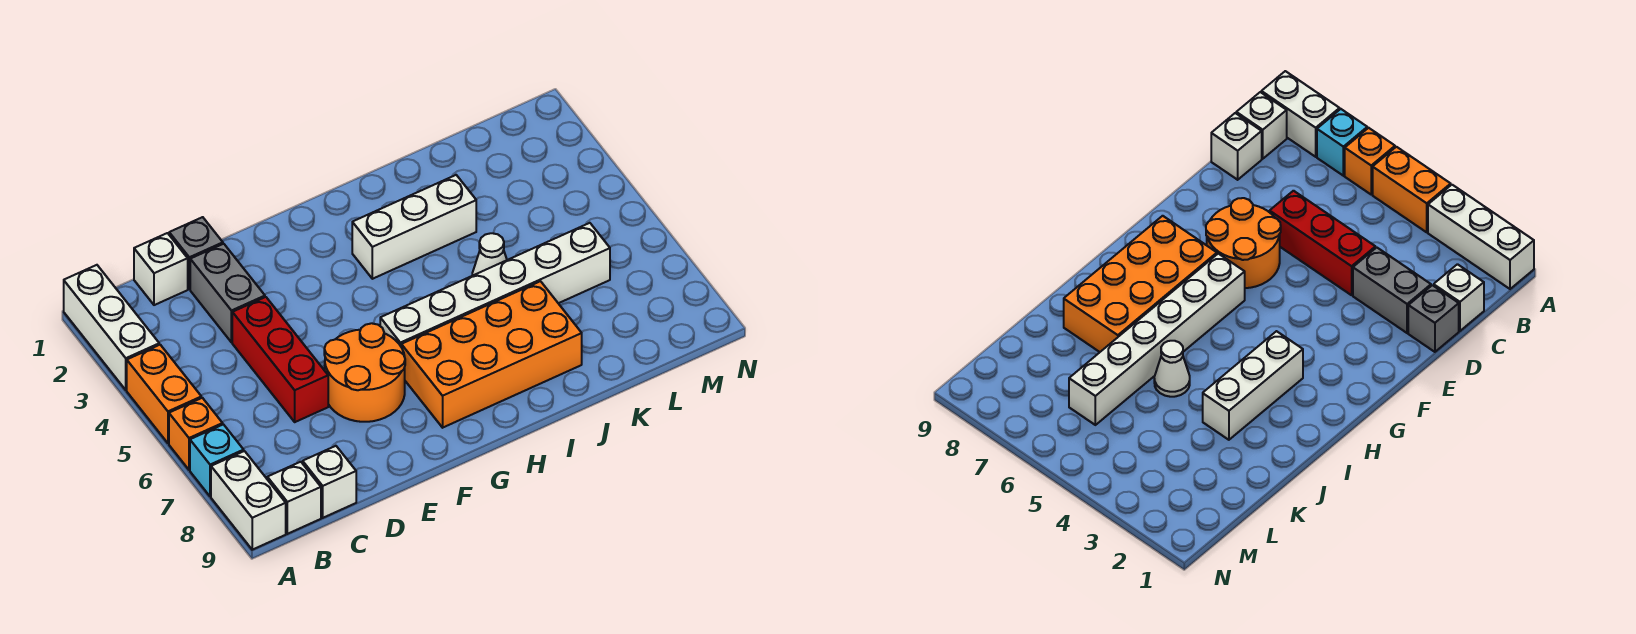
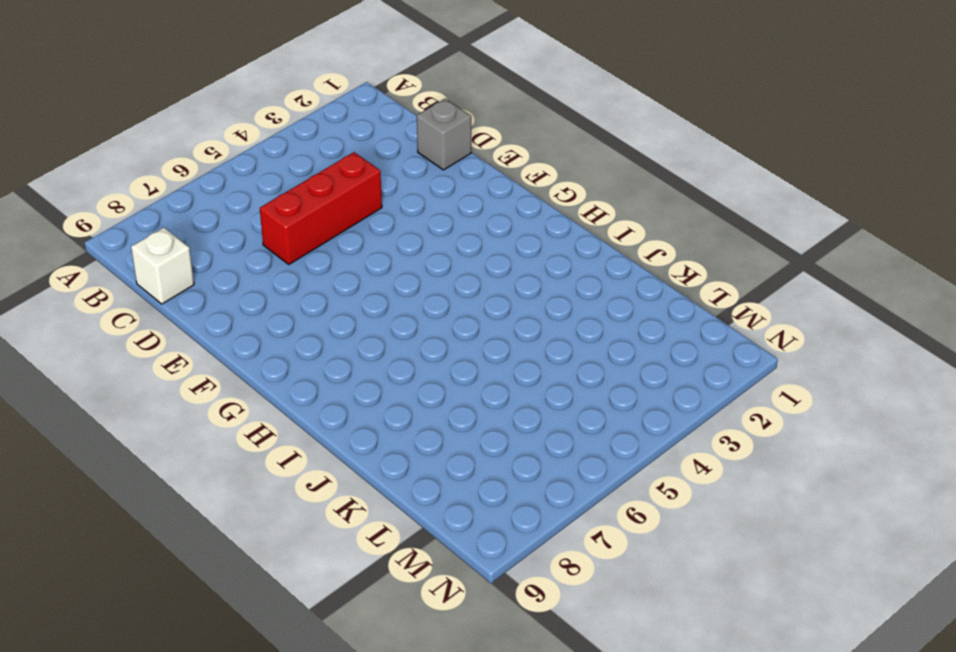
none -> white brick A1:A3 level 1
none -> orange brick A4:A5 level 1
none -> orange brick A6 level 1

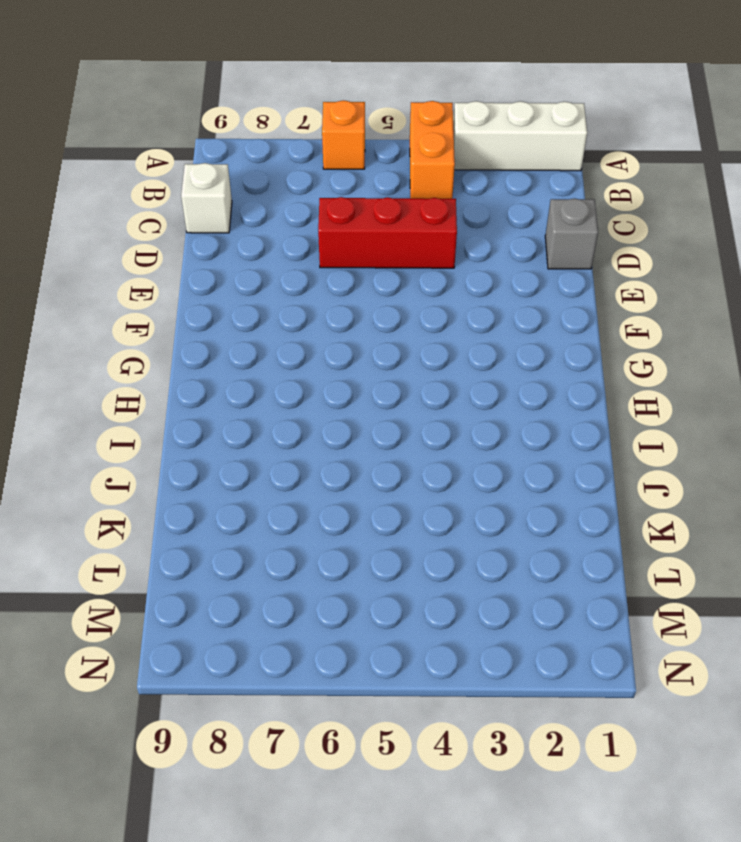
orange brick A4:B4 level 1 -> orange brick A4:A5 level 1
none -> cyan brick A7 level 1
none -> white brick A8:A9 level 1
none -> white brick B9 level 1

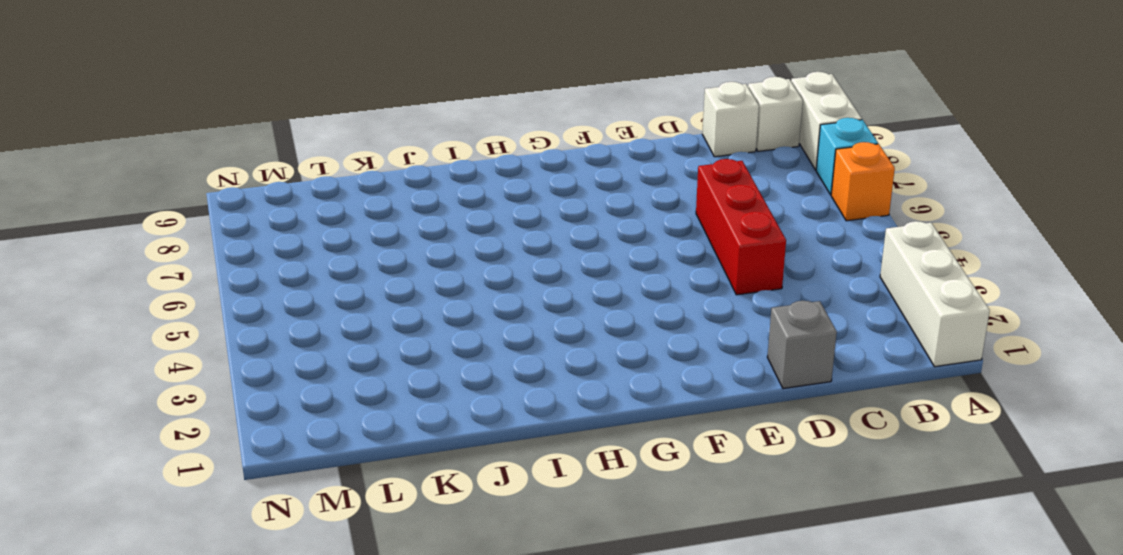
none -> orange brick A4:A5 level 1
none -> white brick C1 level 1
none -> grey brick D2:D3 level 1

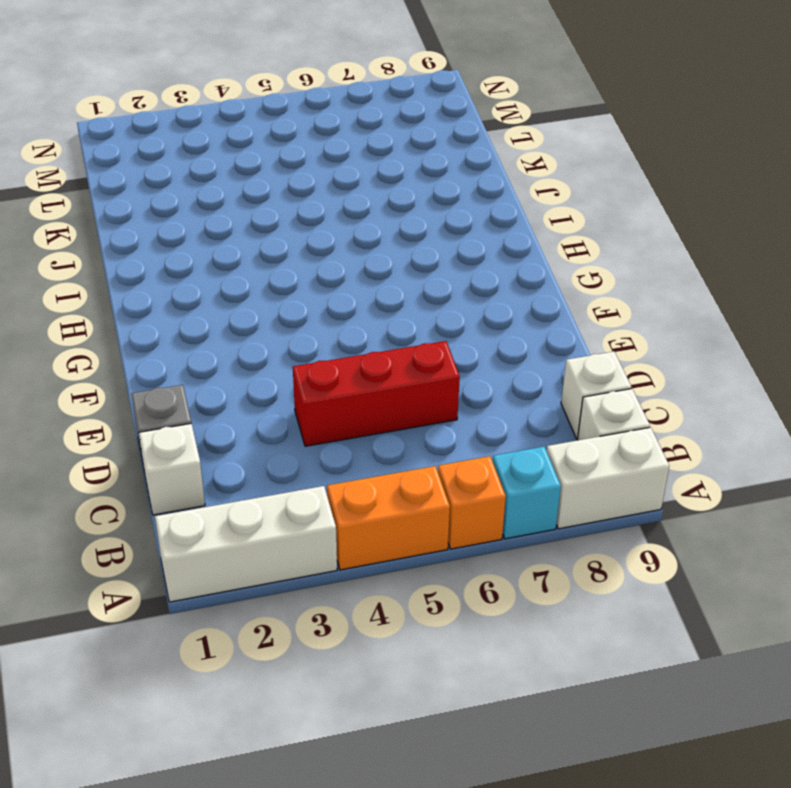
none -> grey brick D2:D3 level 1
none -> orange round brick E6:F7 level 1
none -> white brick G6:L6 level 1

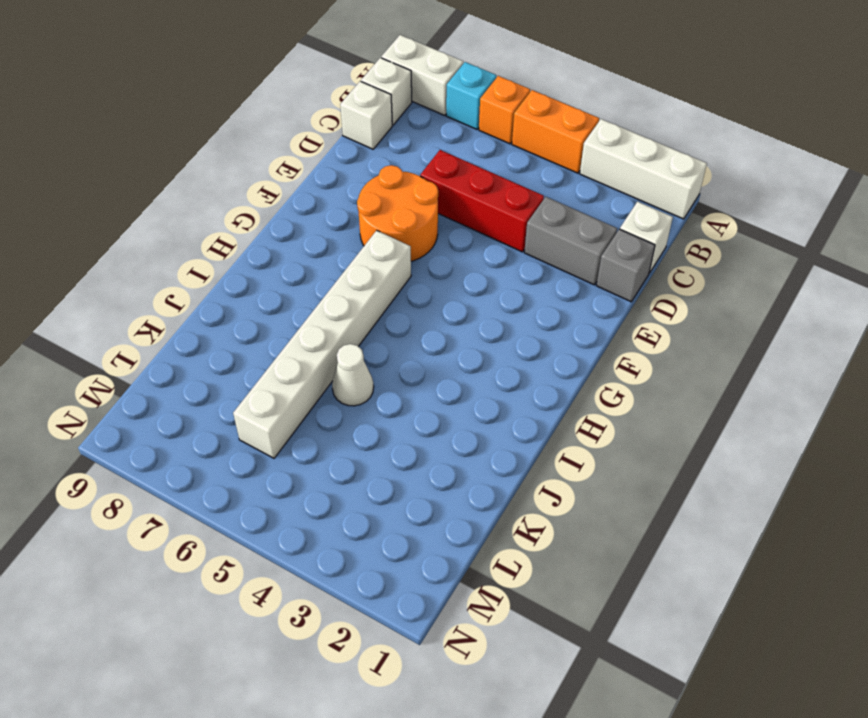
none -> orange brick G7:J8 level 1
none -> white brick H3:J3 level 1

